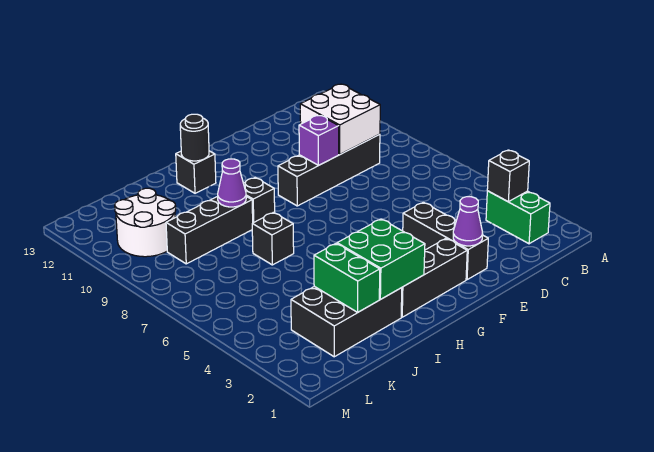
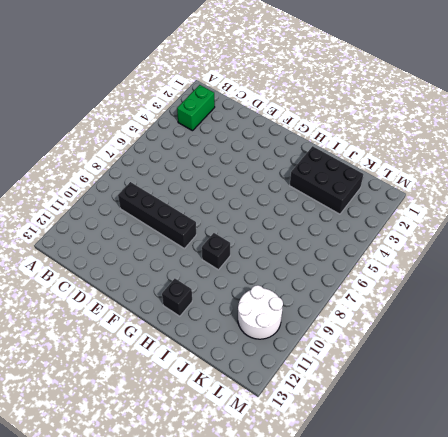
none -> black brick E2:E4 level 1
none -> black brick F2:H2 level 1
none -> black brick I7 level 1

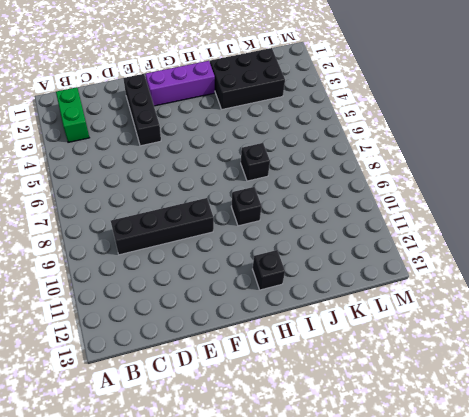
purple brick F2:H2 level 1 -> black brick F2:H2 level 1
none -> black brick I9:K9 level 1
none -> white round brick K10:L11 level 1
none -> black brick B3 level 2

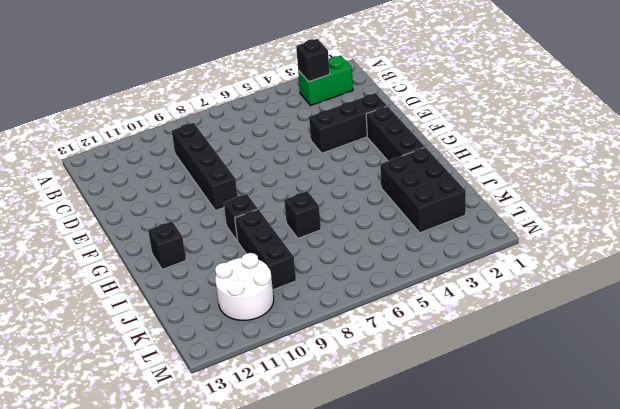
none -> white brick C9:D10 level 2
none -> purple cone E2 level 2
none -> purple brick E9 level 2

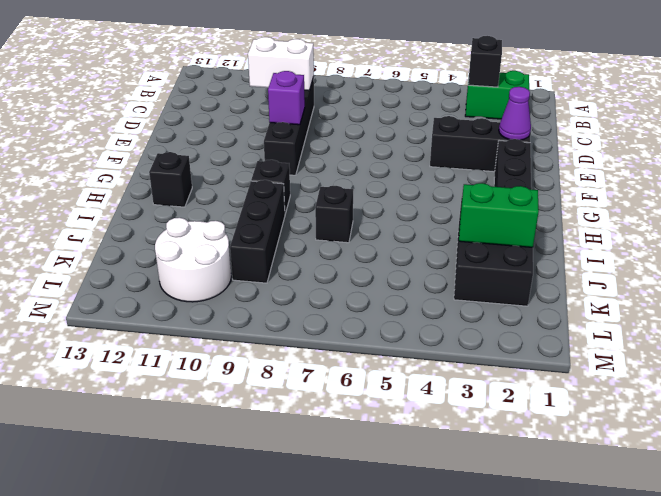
white brick C9:C10 level 2 -> white brick C9:D10 level 2
none -> green brick H2:I3 level 2
none -> black round brick H12 level 2
none -> purple cone I9 level 2

